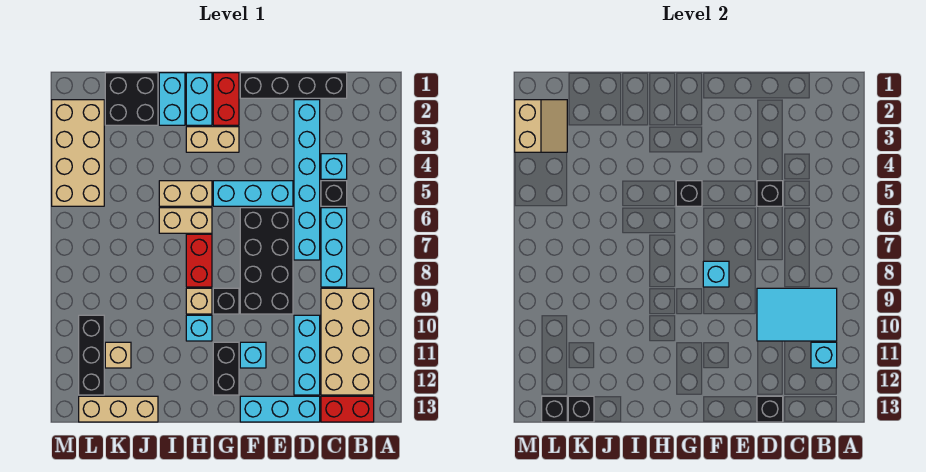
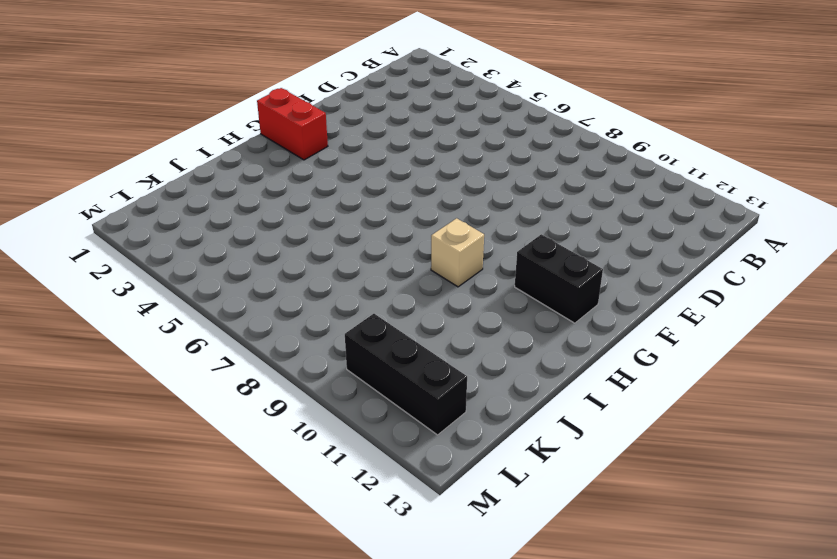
none -> tan brick B9:C12 level 1
none -> red brick B13:C13 level 1
none -> black brick C1:F1 level 1
none -> cyan brick C4 level 1

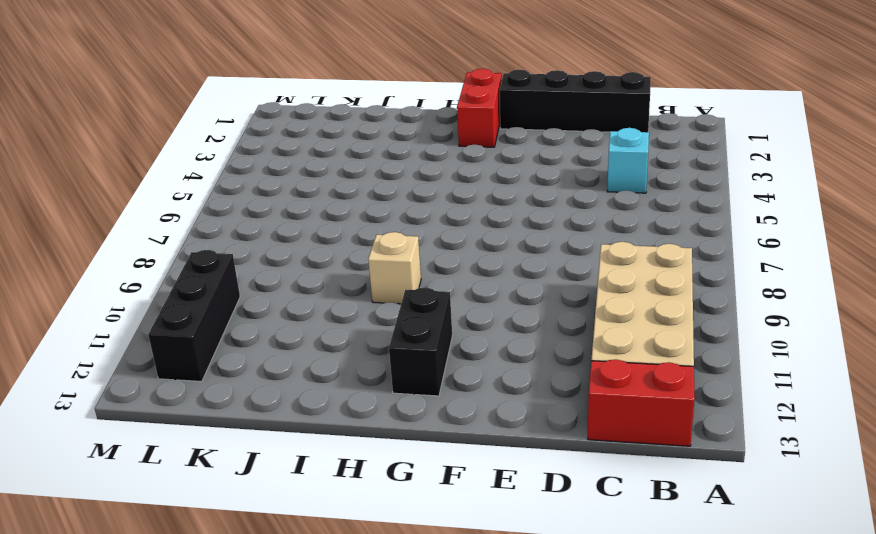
none -> black brick C5 level 1
none -> cyan brick C6:C8 level 1
none -> cyan brick D2:D7 level 1
none -> cyan brick D10:D12 level 1

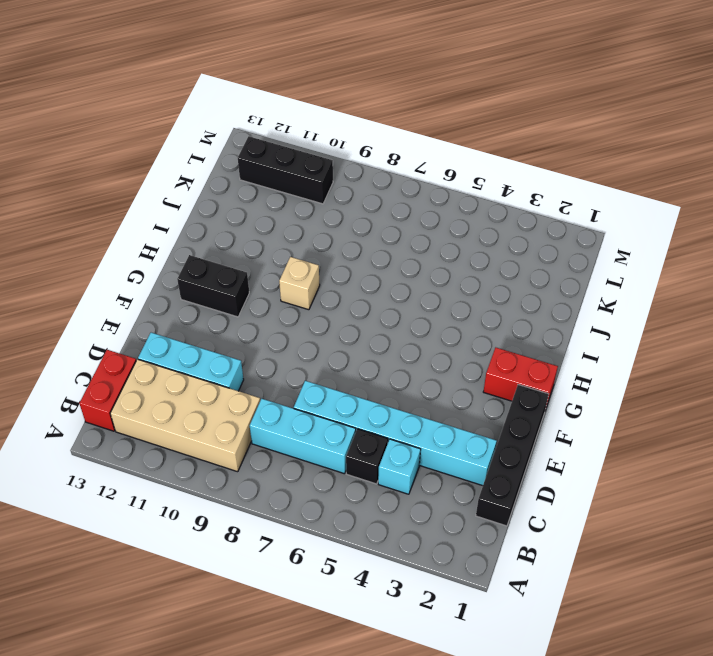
none -> cyan brick D13:F13 level 1
none -> cyan brick E5:G5 level 1
none -> black brick E6:F9 level 1
none -> cyan brick F11 level 1

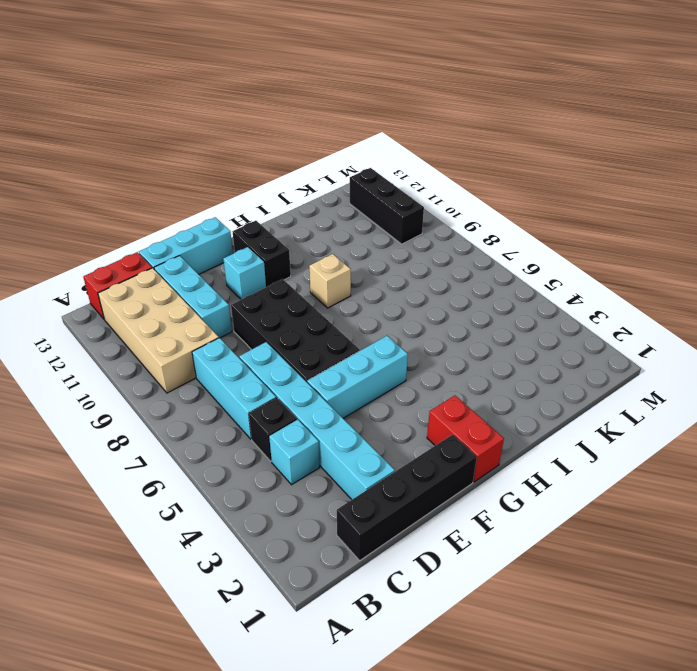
none -> tan brick G3:H3 level 1
none -> black brick G9 level 1
none -> cyan brick H1:H2 level 1
none -> tan brick H5:I5 level 1

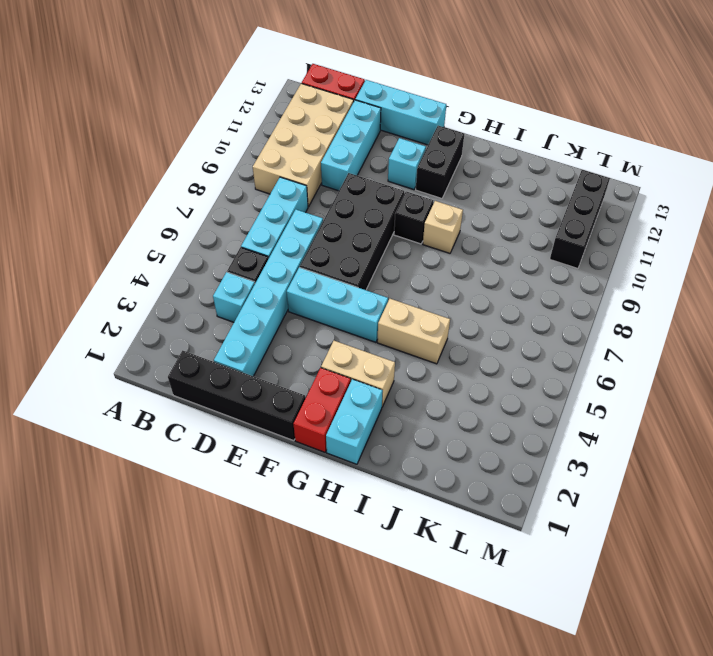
none -> tan brick H6:I6 level 1
none -> red brick H7:H8 level 1
none -> cyan brick H10 level 1
none -> cyan brick I1:I2 level 1

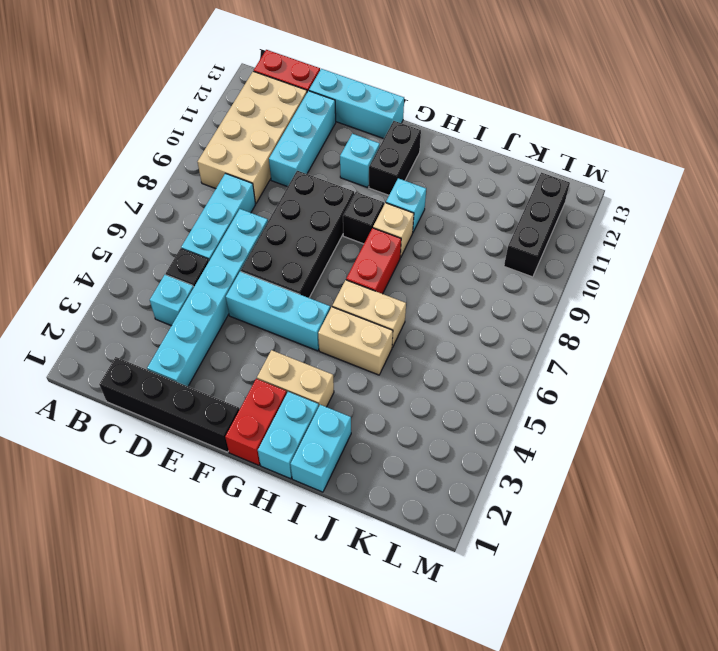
none -> black brick J1:K2 level 1
none -> tan brick J13:L13 level 1
none -> tan brick K11 level 1
none -> tan brick L2:M5 level 1

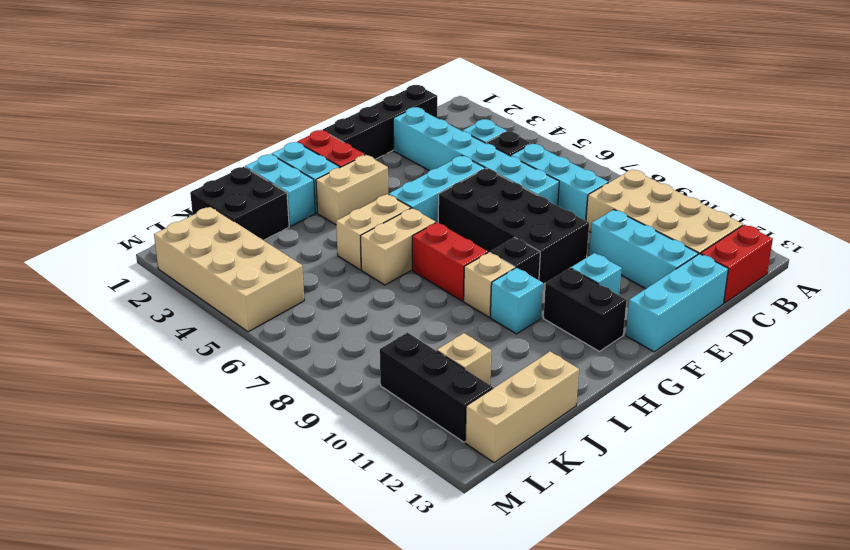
none -> cyan tile B9:D10 level 2
none -> cyan brick B11 level 2
none -> black brick D5 level 2
none -> black brick D13 level 2

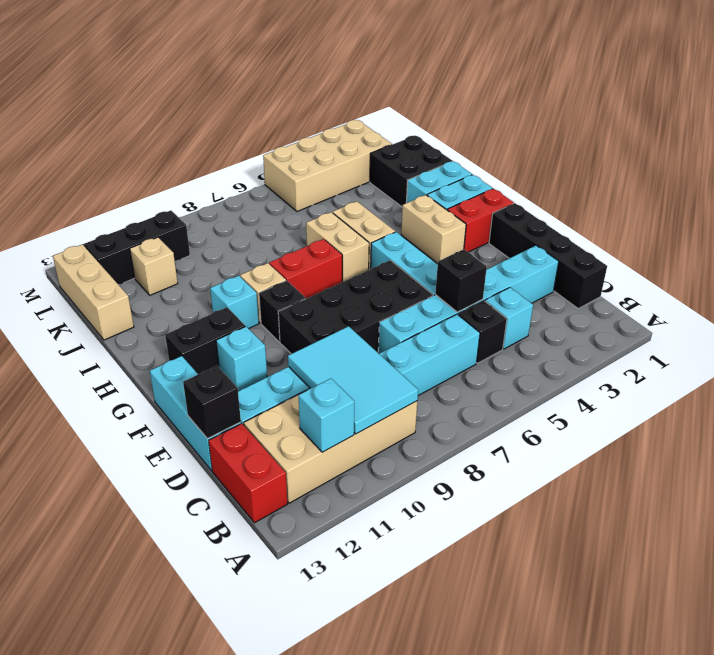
none -> cyan brick F8 level 2
none -> black brick G5 level 2
none -> black brick K13 level 2
none -> tan slope L2:M3 level 2 top M

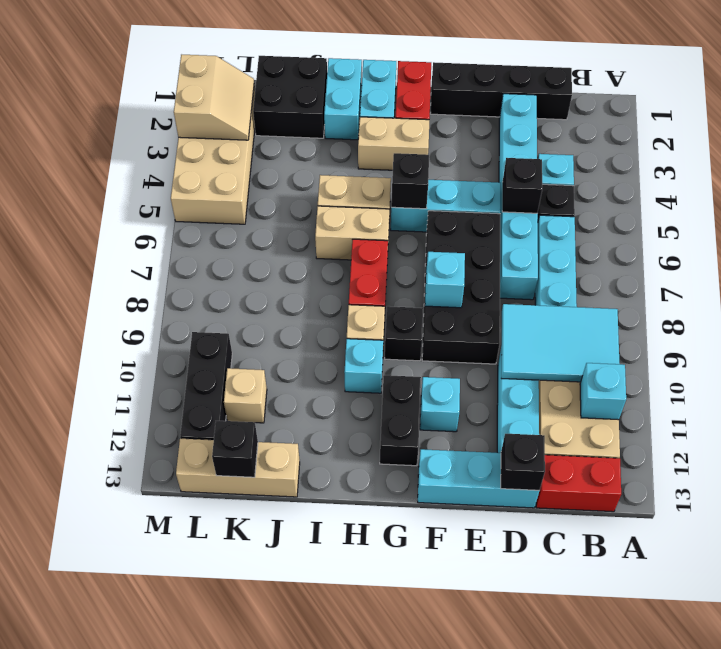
none -> black brick L13 level 2

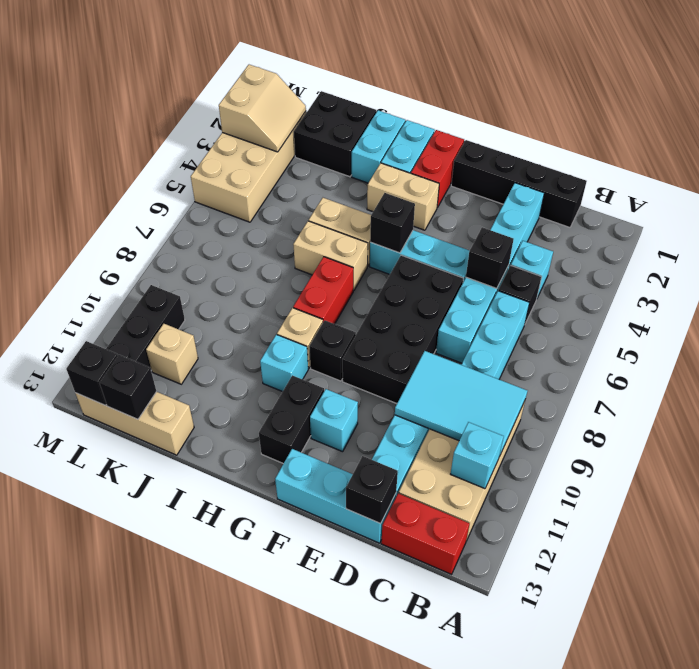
none -> cyan brick F8 level 2

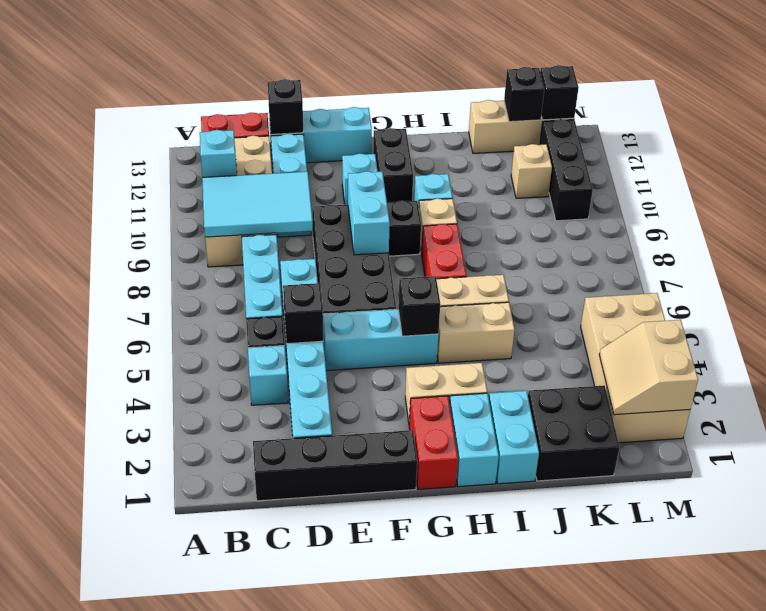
cyan brick F8:F9 level 2 -> cyan brick F8 level 2

